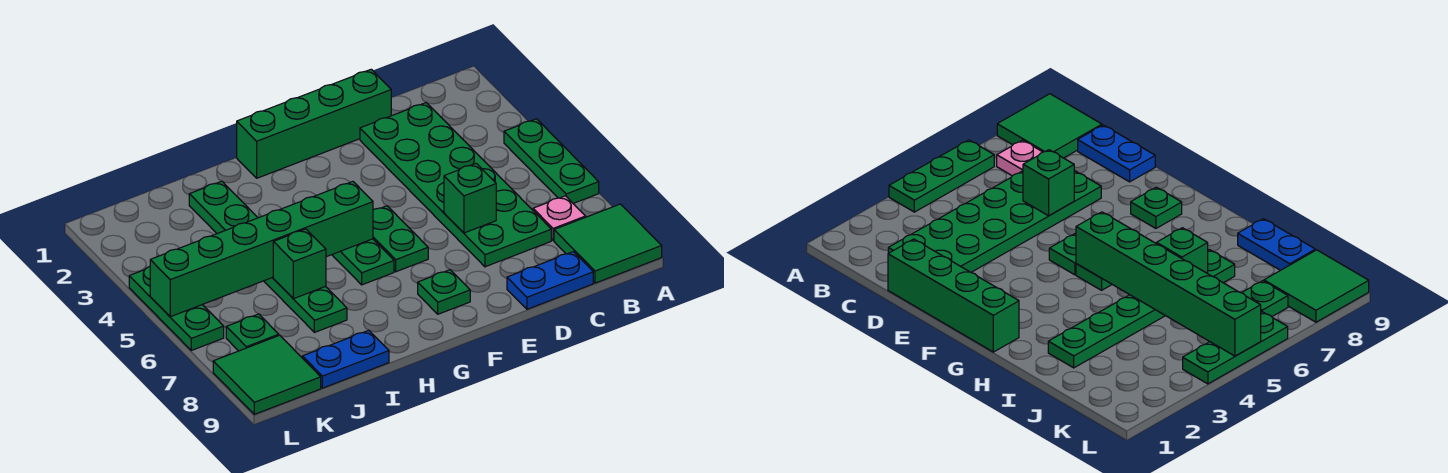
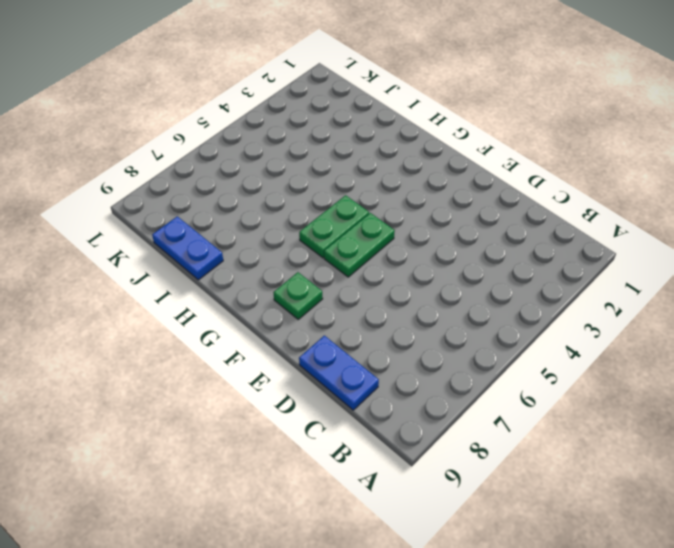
none -> green plate A4:A6 level 1
none -> green tile A8:B9 level 1
none -> pink plate B7 level 1

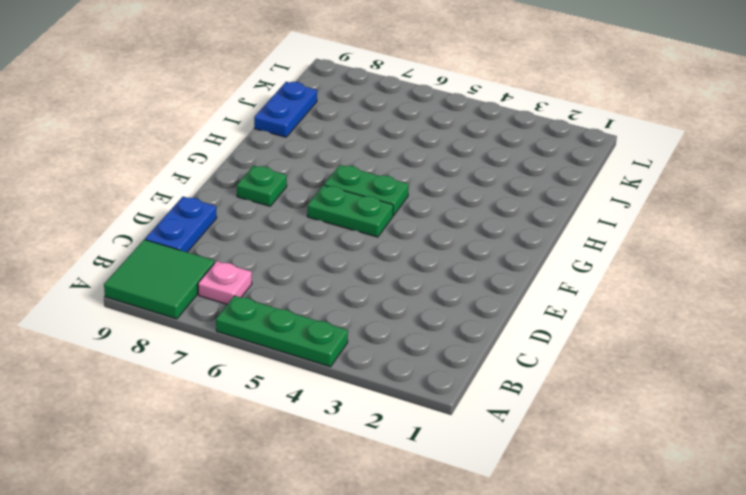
none -> green plate C2:D7 level 1
none -> green brick D1:G1 level 1
none -> green plate I2:I7 level 1

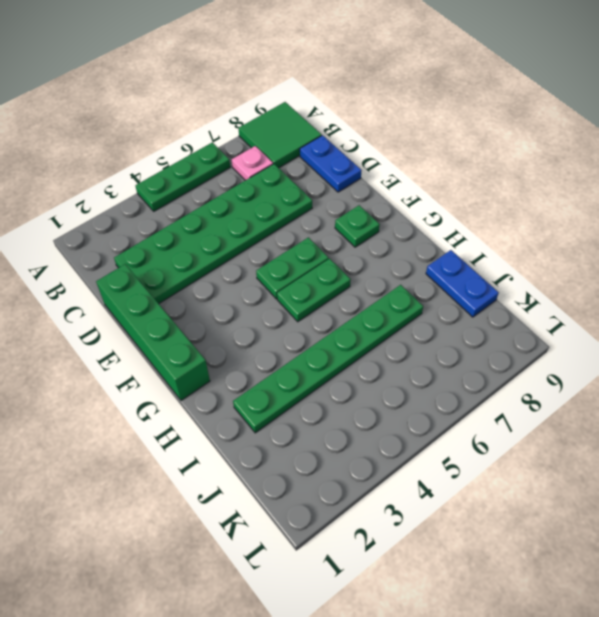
none -> green plate K7 level 1
none -> green tile K8:L9 level 1
none -> green plate L4:L6 level 1

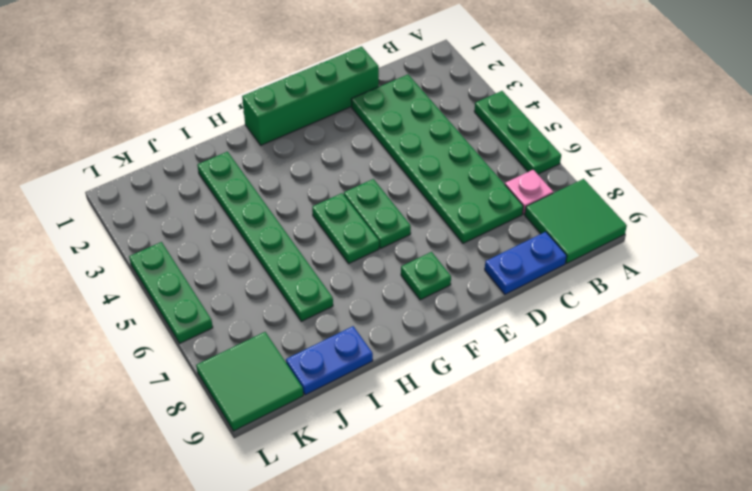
none -> green plate K7 level 1
none -> green brick D6 level 2
none -> green brick G5:L5 level 2

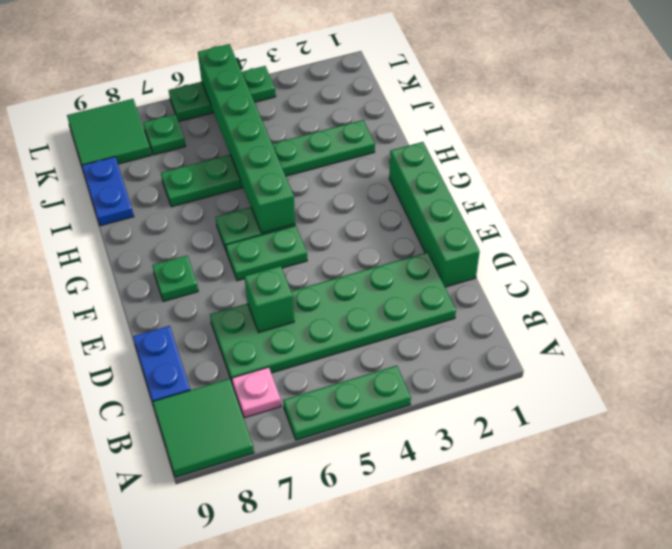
none -> green brick I6 level 2

